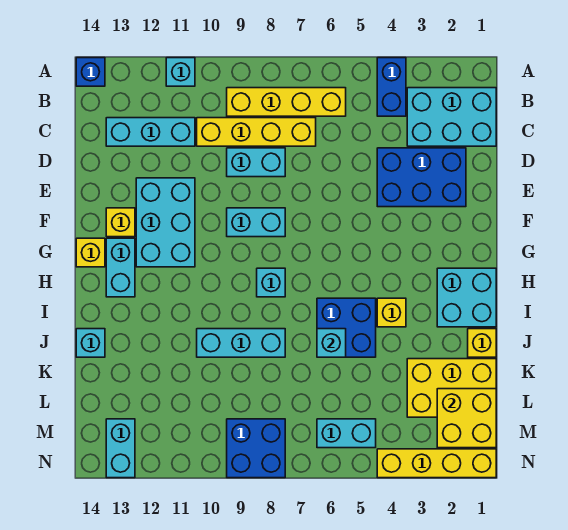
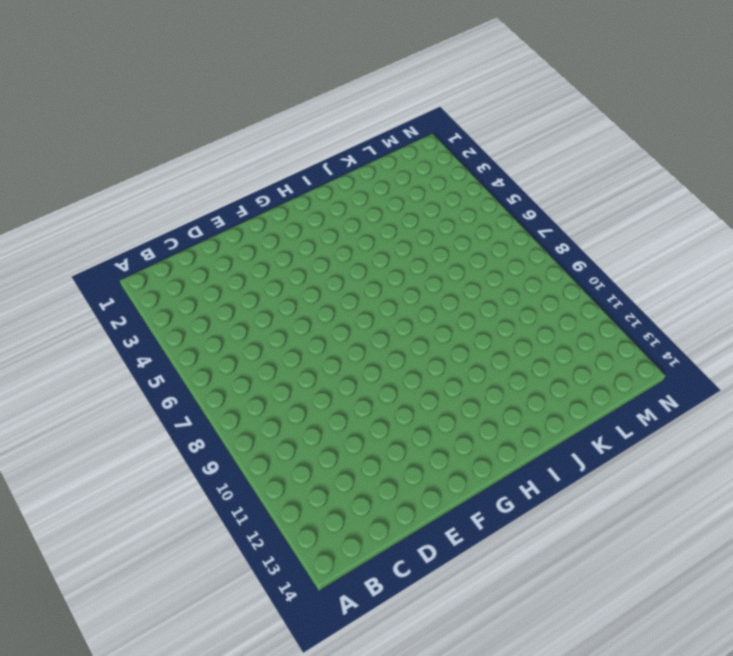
none -> blue brick A4:B4 level 1
none -> cyan brick A11 level 1
none -> blue brick A14 level 1

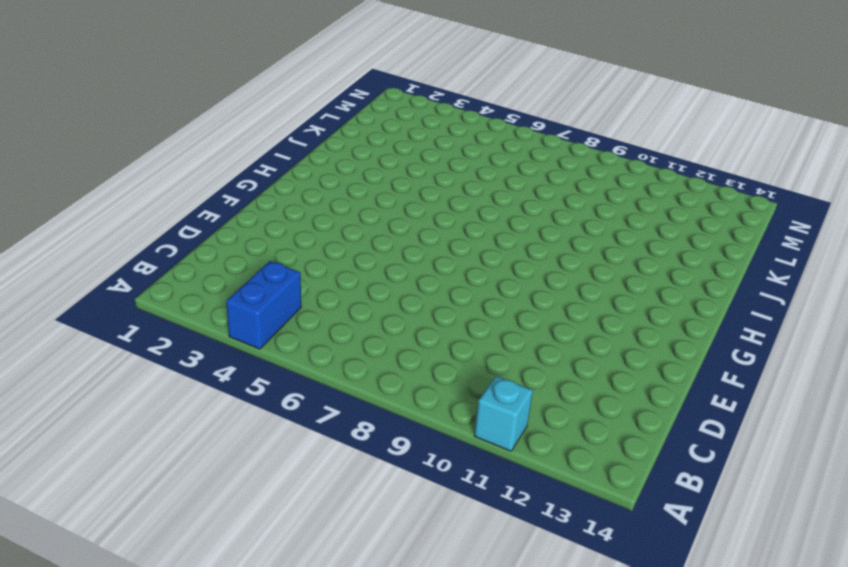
none -> blue brick A14 level 1
none -> cyan brick B1:C3 level 1
none -> yellow brick B6:B9 level 1

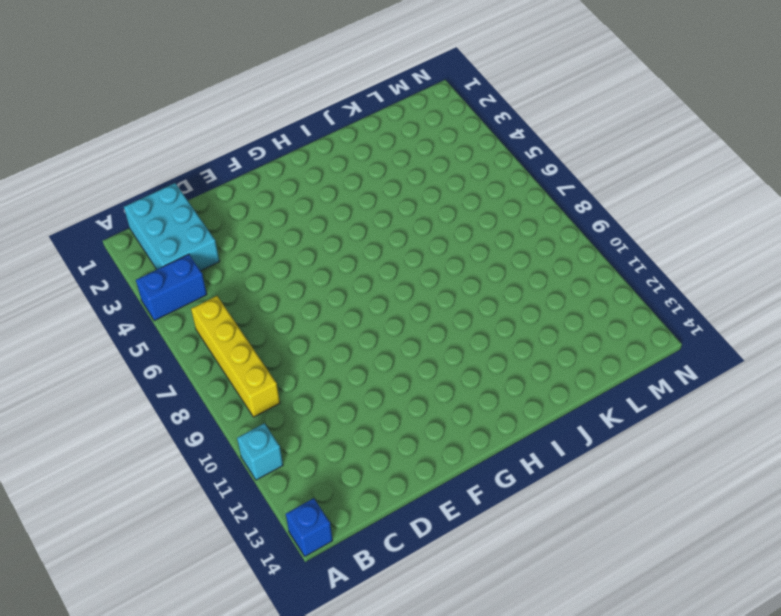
none -> yellow brick C7:C10 level 1
none -> cyan brick C11:C13 level 1
none -> blue brick D2:E4 level 1

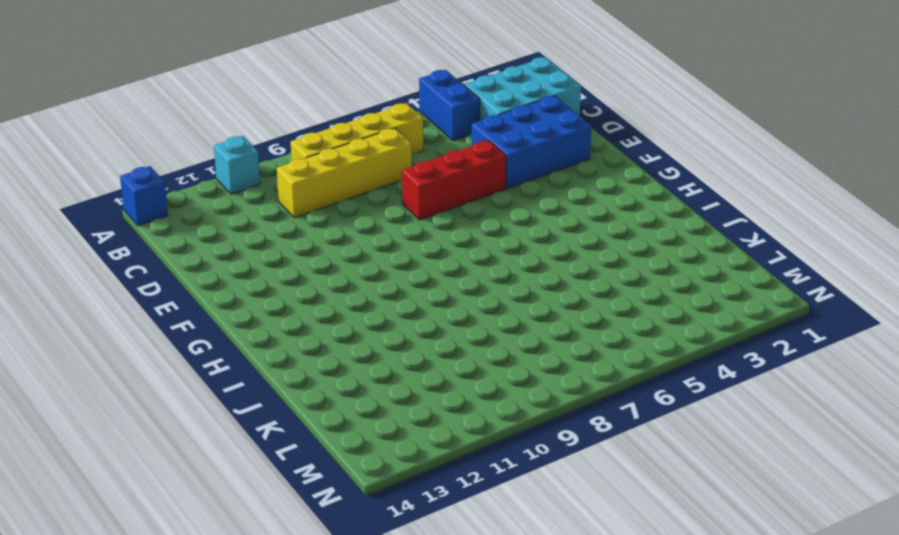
red brick E5:E7 level 1 -> none
none -> cyan brick C11:C13 level 1
none -> cyan brick D8:D9 level 1
none -> cyan brick E11:G12 level 1

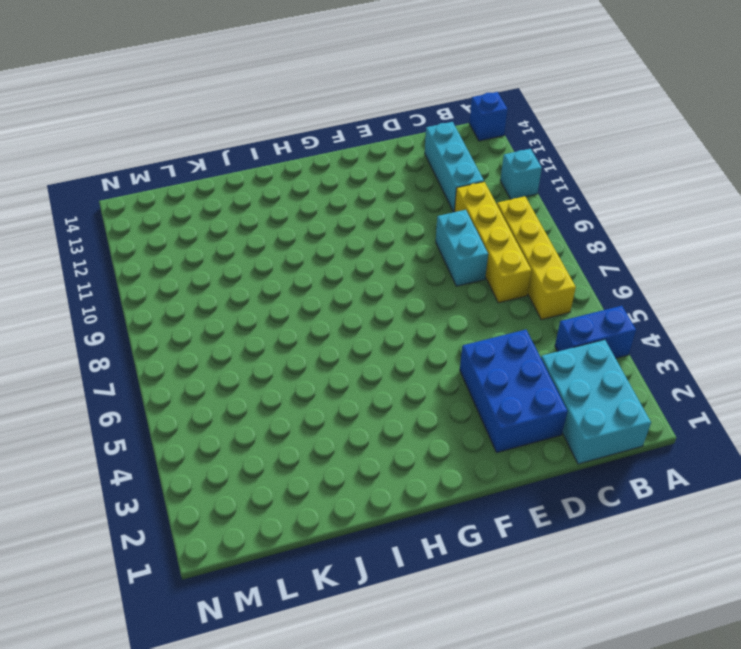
none -> cyan brick E11:G12 level 1
none -> cyan brick F8:F9 level 1
none -> yellow brick F13 level 1

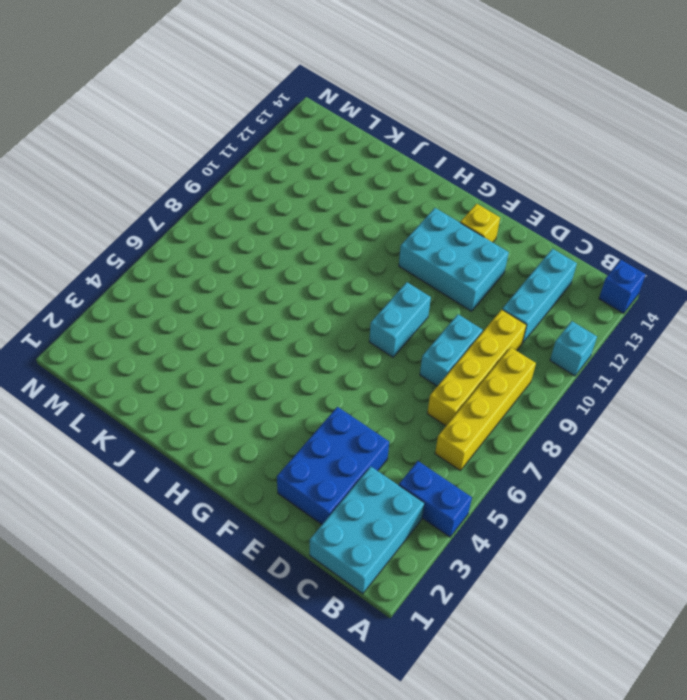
none -> cyan brick G13:H13 level 1
none -> yellow brick G14 level 1
none -> cyan brick H1:I2 level 1

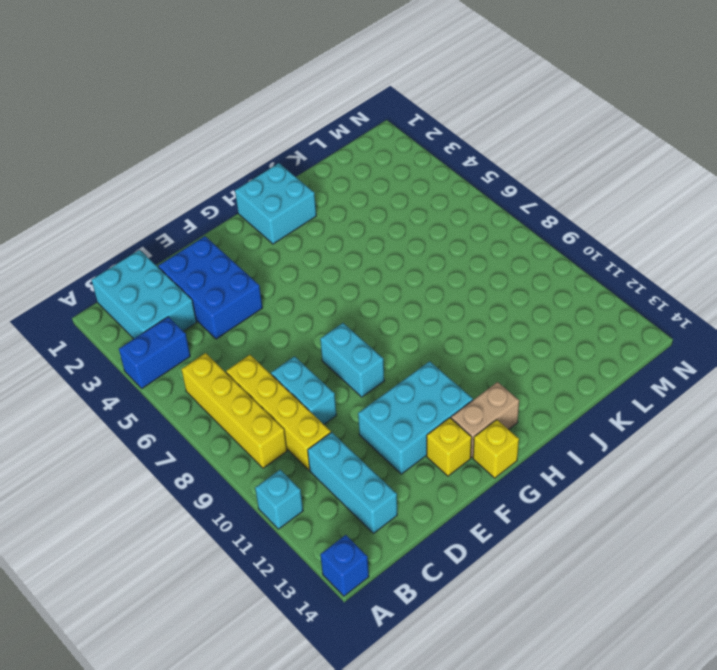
tan brick G13:H13 level 1 -> cyan brick G13:H13 level 1
none -> cyan brick H8 level 1
none -> yellow brick I4 level 1
none -> blue brick I5:J6 level 1

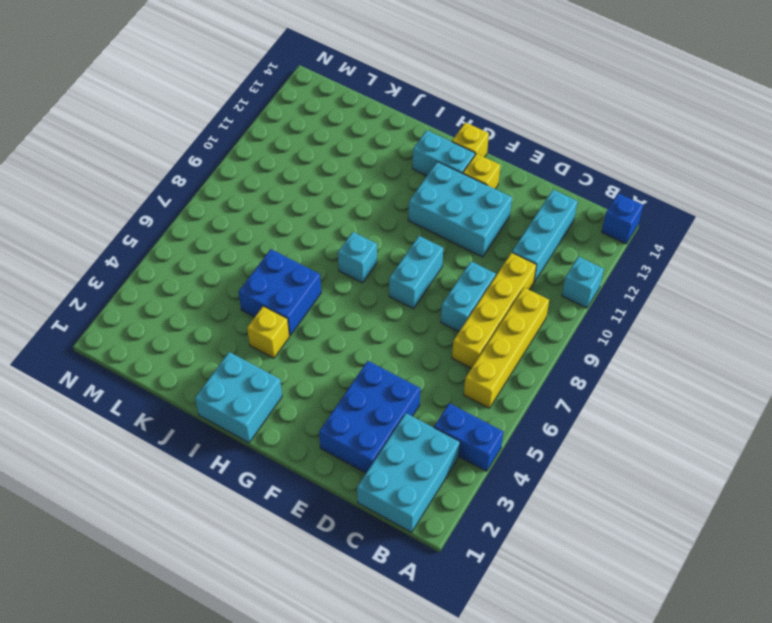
none -> yellow brick J1 level 1
none -> cyan brick J8:J10 level 1
none -> cyan brick J14 level 1

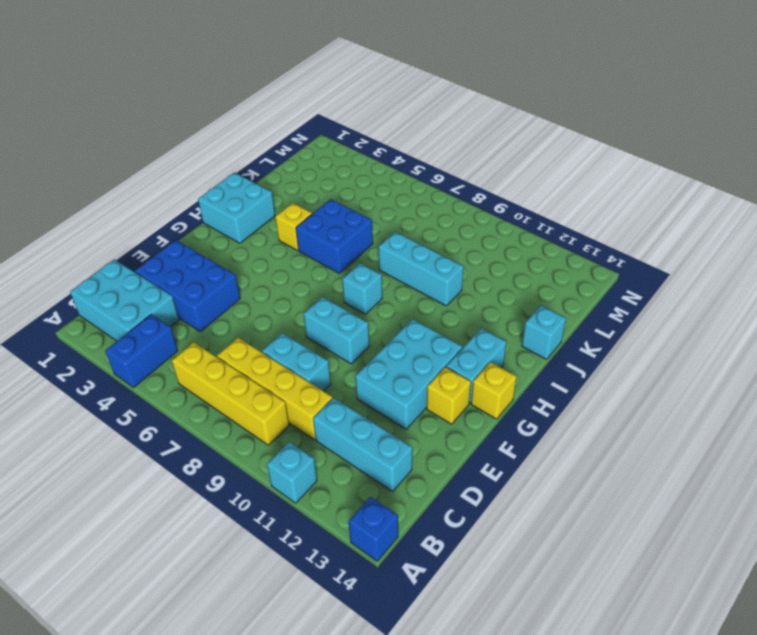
none -> yellow brick J1 level 1
none -> yellow brick K1:L3 level 1
none -> cyan brick M5:M6 level 1

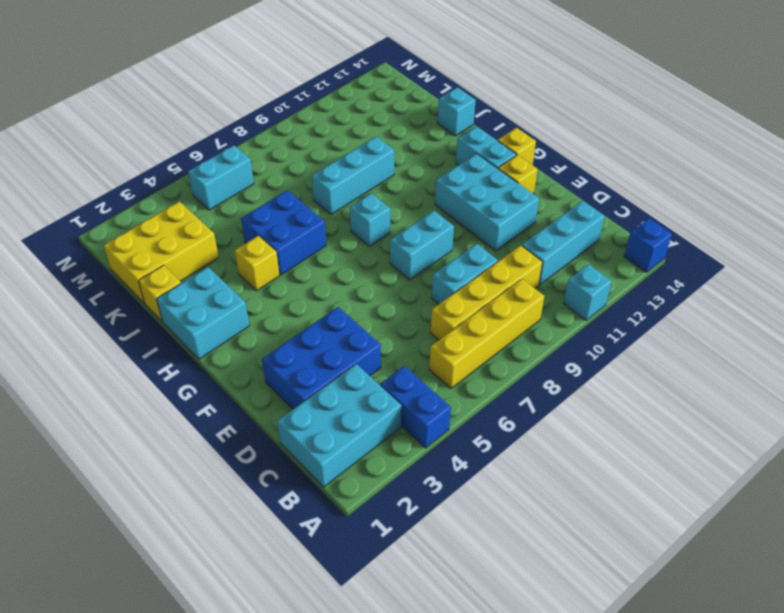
none -> blue brick M8:N9 level 1
none -> cyan brick M13:N13 level 1
none -> yellow brick N1:N4 level 1

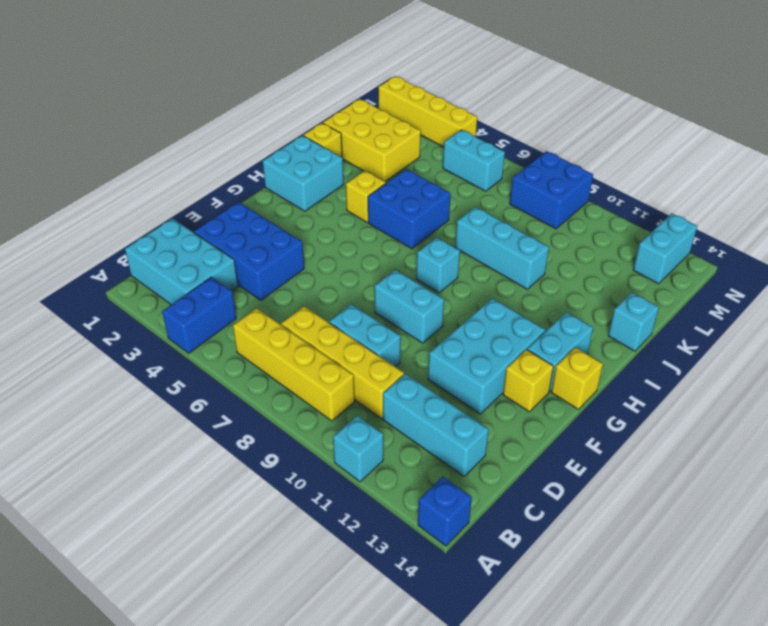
none -> cyan brick J6 level 2
none -> yellow brick L1:M2 level 2

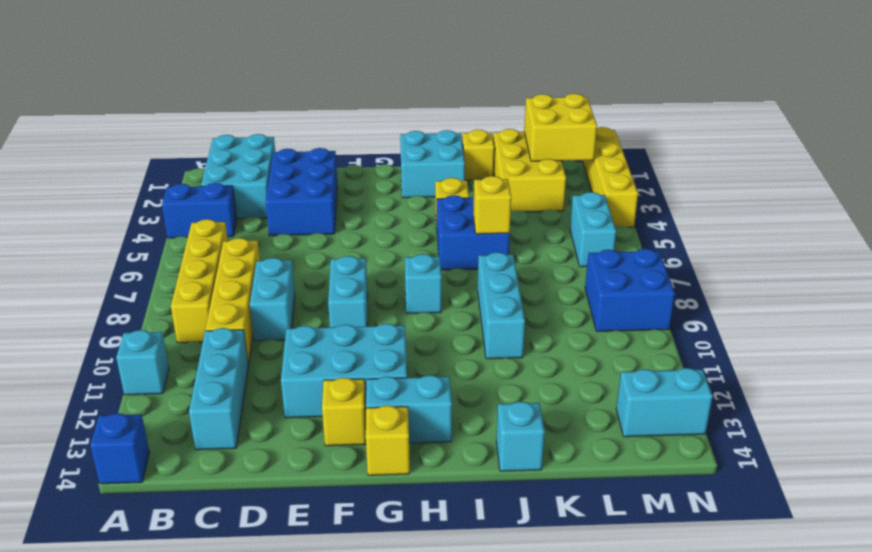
yellow brick J6 level 2 -> cyan brick J6 level 2

